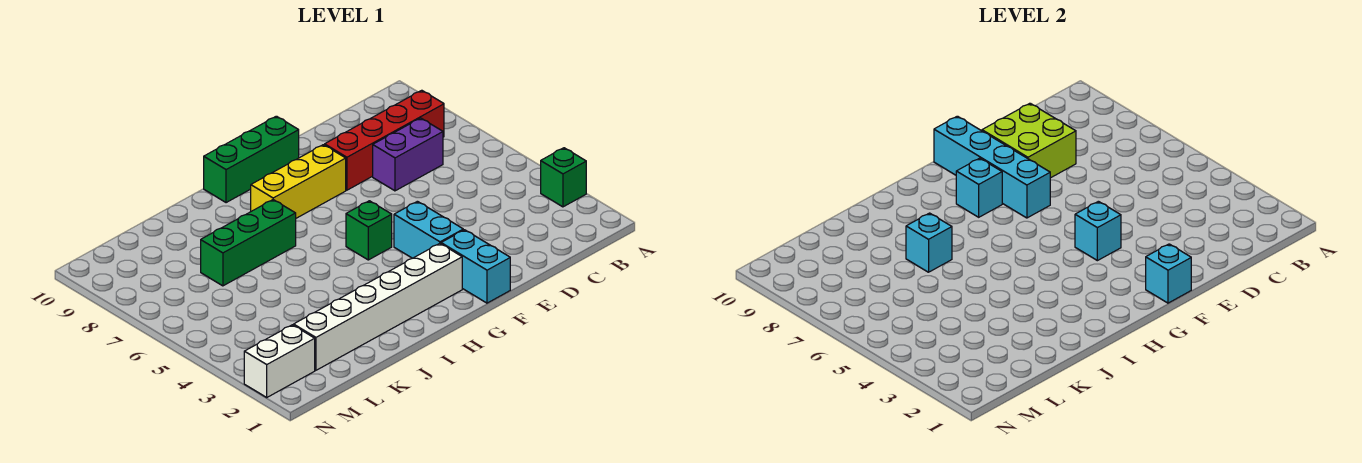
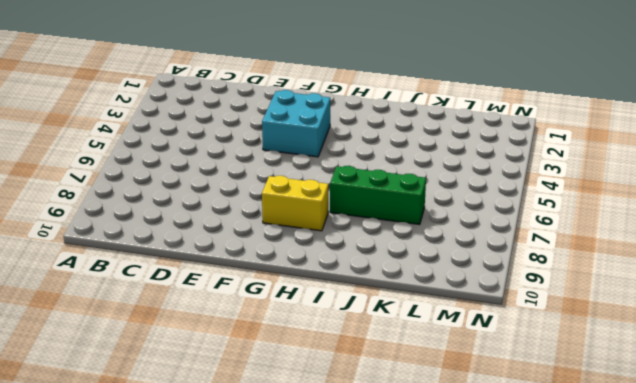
cyan brick F3:G4 level 1 -> cyan brick F3:F4 level 1
yellow brick G8:H8 level 1 -> yellow brick F8:H8 level 1
none -> green brick A3 level 1
none -> red brick B8:E8 level 1
none -> purple brick C7:D7 level 1

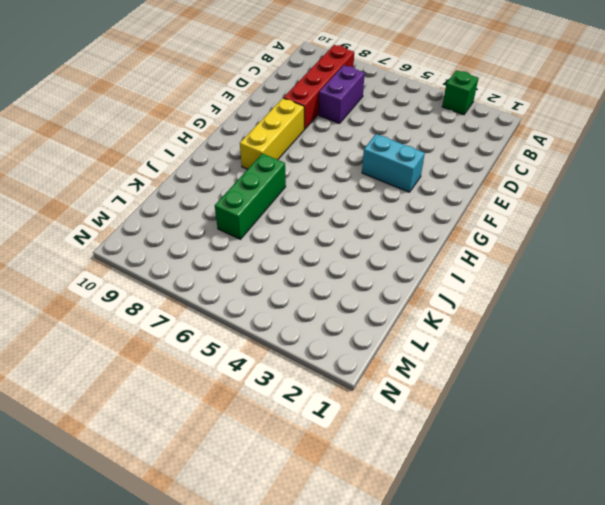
none -> cyan brick F1:F2 level 1
none -> green brick F10:H10 level 1
none -> white brick G2:L2 level 1

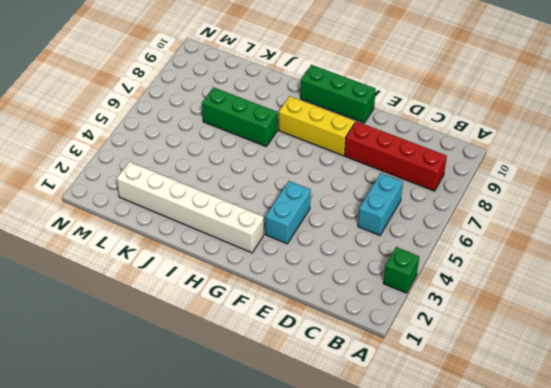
cyan brick C5:C6 level 1 -> cyan brick F1:F2 level 1
none -> purple brick C7:D7 level 1
none -> green brick G5 level 1
none -> white brick M2:N2 level 1

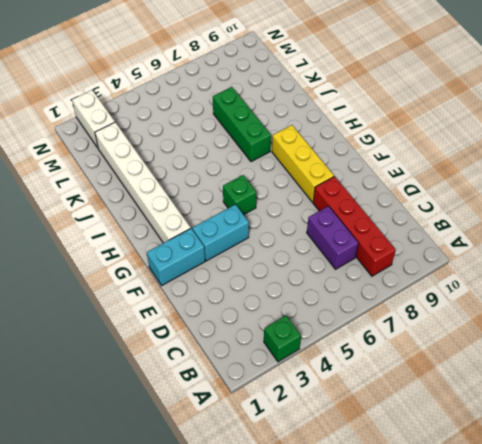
none -> green brick F10:H10 level 1
none -> lime brick D8:E9 level 2
none -> cyan brick F1 level 2

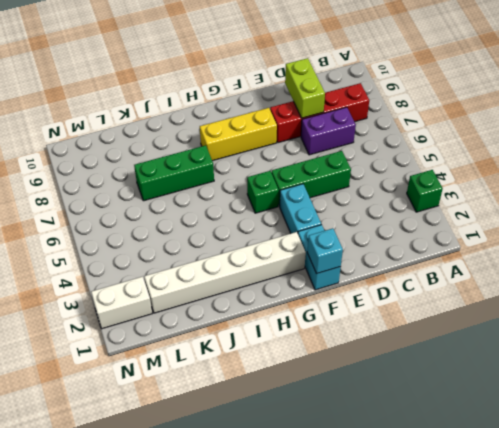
green brick D5:F5 level 1 -> green brick F10:H10 level 1
lime brick D8:D9 level 2 -> lime brick D8:E9 level 2
none -> cyan brick F4 level 2
none -> cyan brick F7:F10 level 2
none -> cyan brick G8 level 2

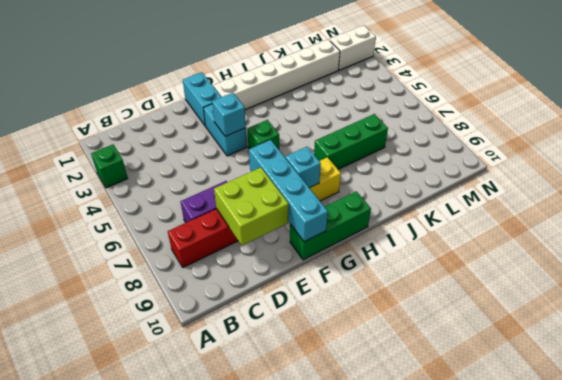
none -> cyan brick F1 level 2
none -> cyan brick J7 level 2

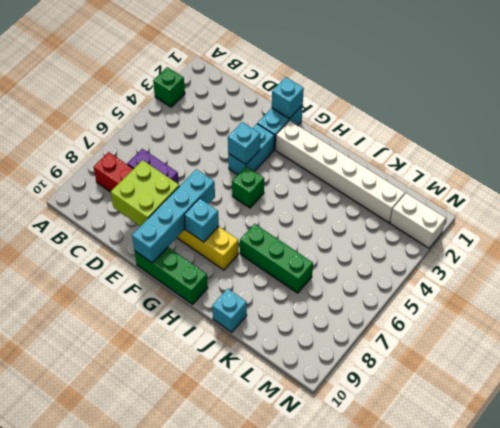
cyan brick J10 level 1 -> cyan brick J7 level 2

